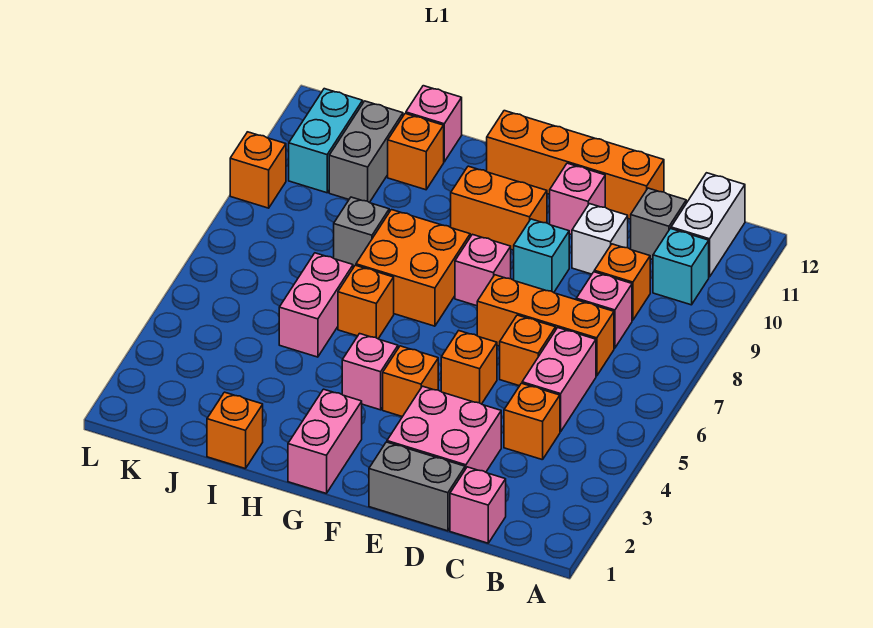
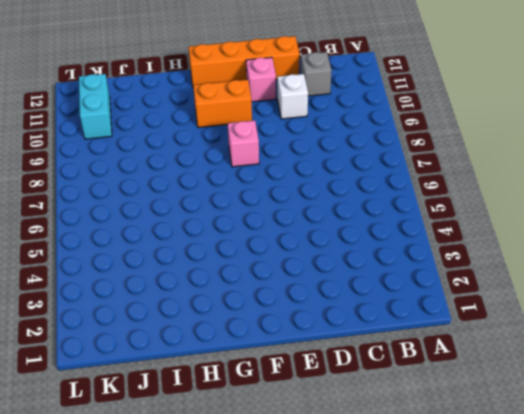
none -> cyan brick B10 level 1
none -> white brick B11:B12 level 1
none -> pink brick C1 level 1
none -> orange brick C4 level 1

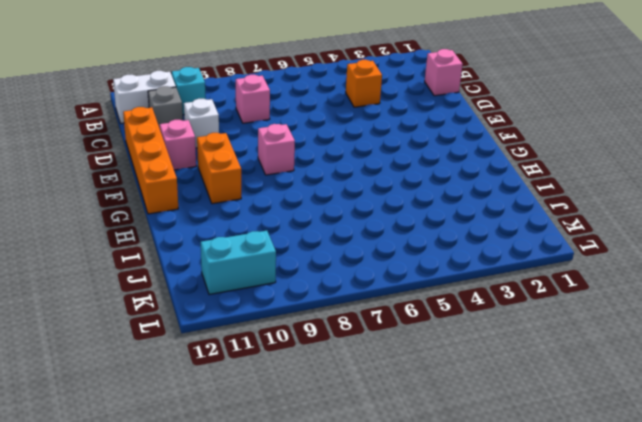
none -> pink brick C5:C6 level 1
none -> orange brick C7:E7 level 1
none -> orange brick C9 level 1
none -> grey brick D1:E1 level 1

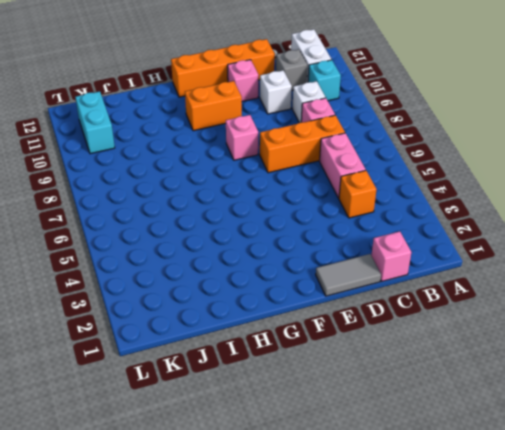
white brick C9 level 1 -> orange brick C9 level 1
grey tile D1:E1 level 1 -> grey brick D1:E1 level 1
none -> pink brick D2:E3 level 1
none -> orange brick D6 level 1
none -> orange brick E5 level 1
none -> cyan brick E9 level 1

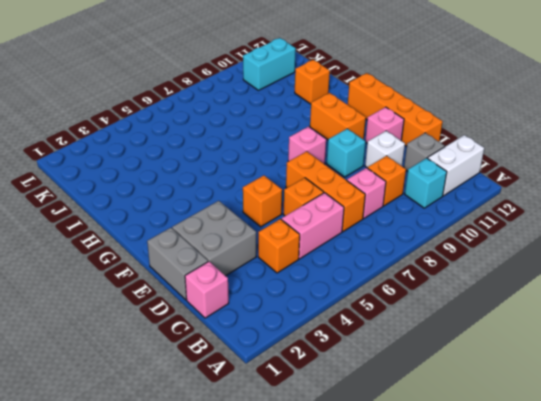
grey brick D2:E3 level 1 -> pink brick D2:E3 level 1
none -> orange brick F4 level 1
none -> pink brick G1:G2 level 1
none -> pink brick G4 level 1
none -> orange brick G7:H8 level 1

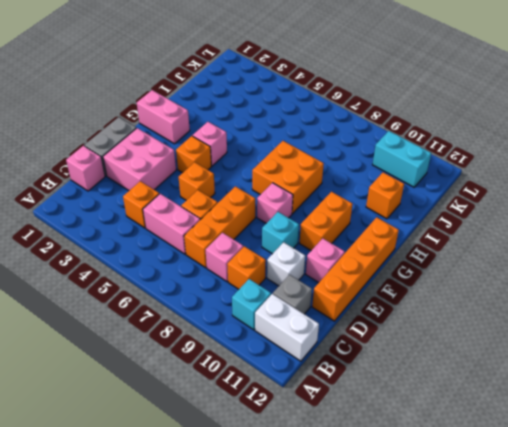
none -> orange brick H6 level 1
none -> orange brick I1 level 1
none -> pink brick I5:I6 level 1
none -> grey brick I8 level 1

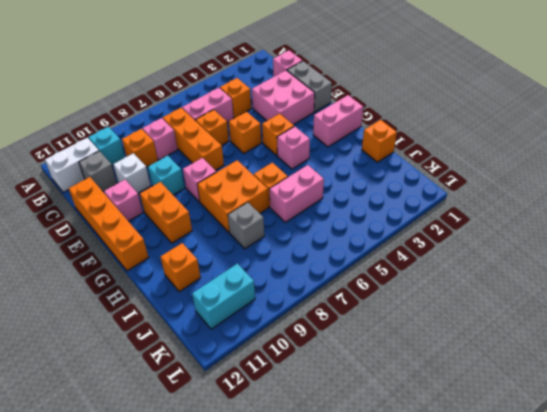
none -> pink brick I12 level 1
none -> grey brick J10:J11 level 1
none -> orange brick L9 level 1

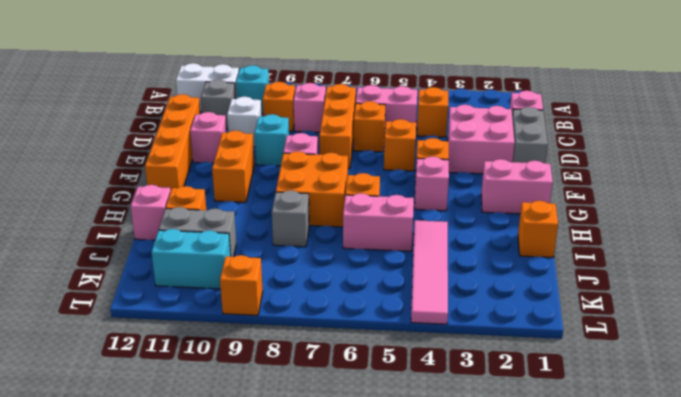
pink tile I4:L4 level 1 -> none

